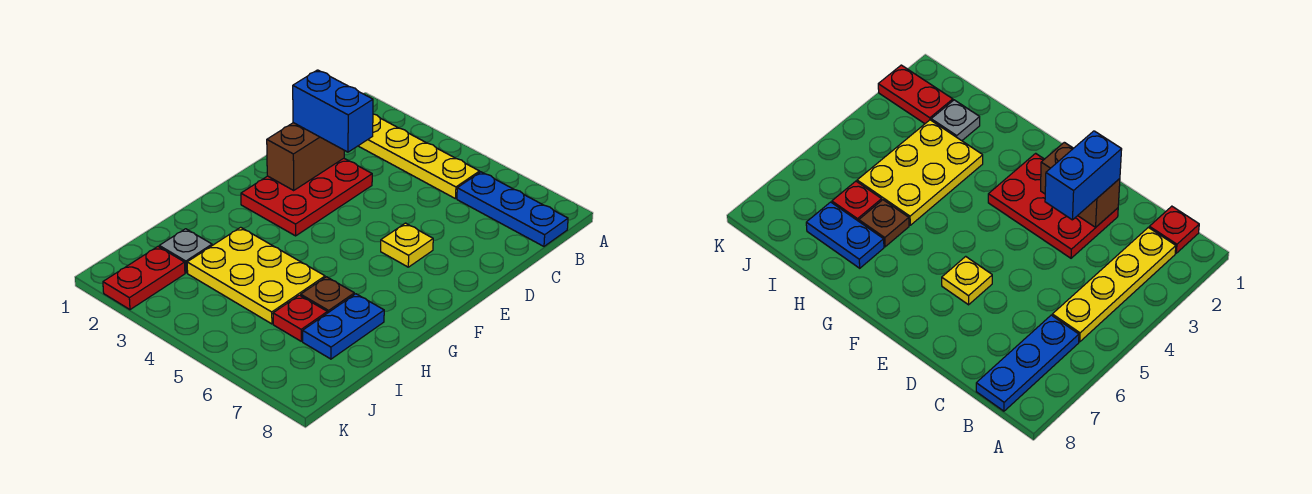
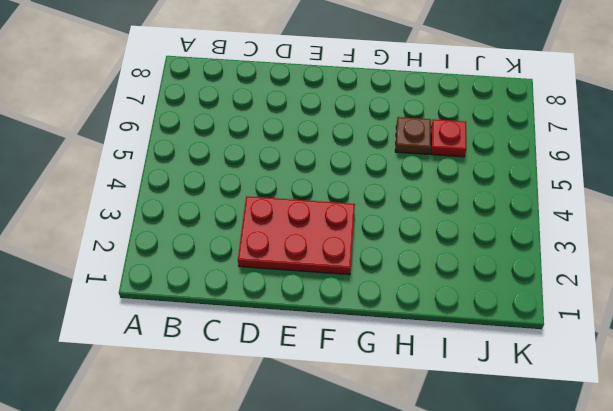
none -> red plate B1 level 1
none -> yellow plate B2:B5 level 1
none -> blue plate B6:B8 level 1

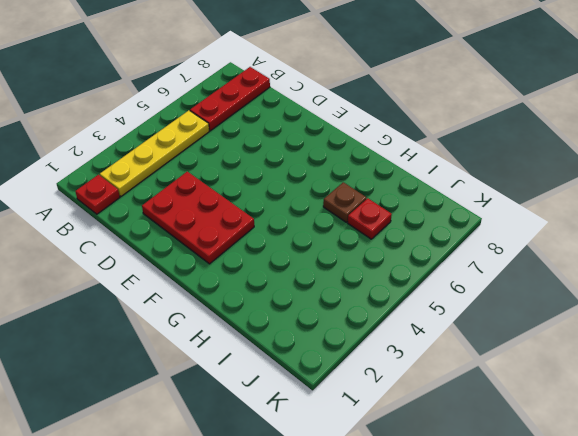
red plate B6:B8 level 1 -> blue plate B6:B8 level 1
none -> yellow plate E6 level 1
none -> yellow plate H3:I5 level 1
none -> blue plate H7:I7 level 1

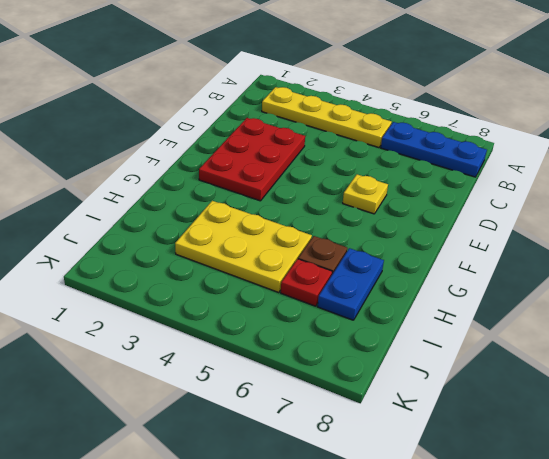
none -> red plate B1 level 1
none -> grey plate I2 level 1
none -> red plate J2:K2 level 1

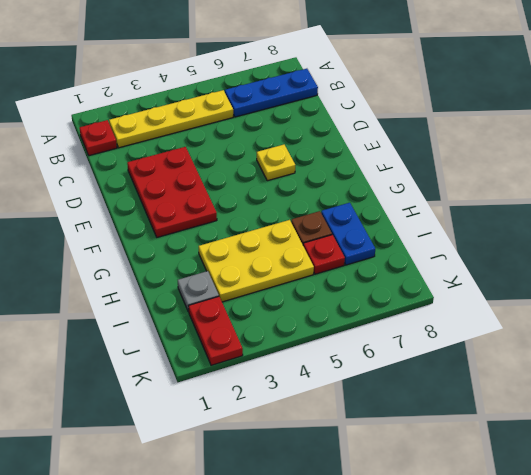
none -> brown brick D2:E2 level 2
none -> blue brick D2:D3 level 3

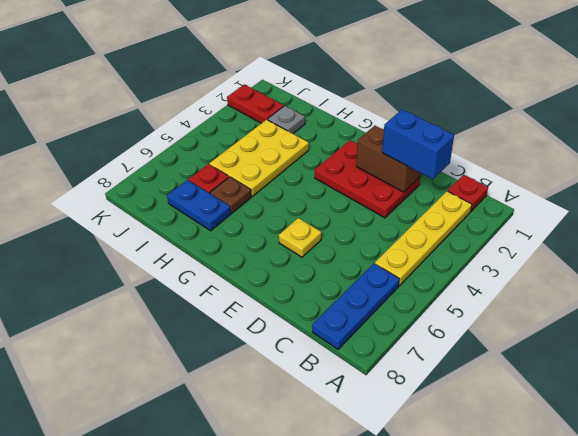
blue brick C2:D2 level 3 -> blue brick D2:D3 level 3

